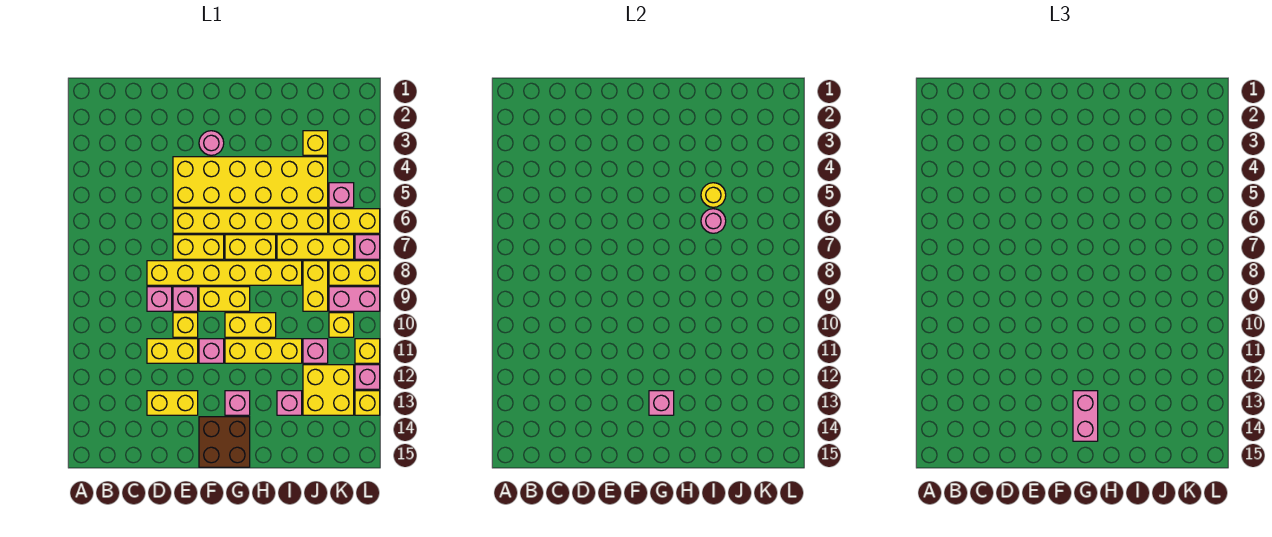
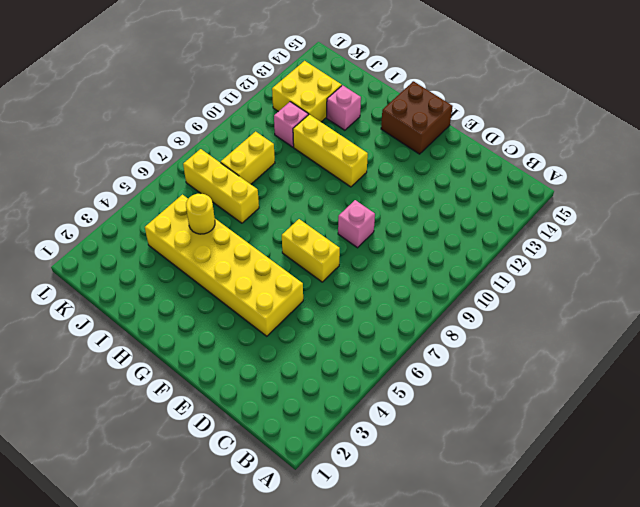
none -> yellow brick D8:I8 level 1
none -> pink brick D9 level 1
none -> yellow brick D11:E11 level 1
none -> yellow brick D13:E13 level 1

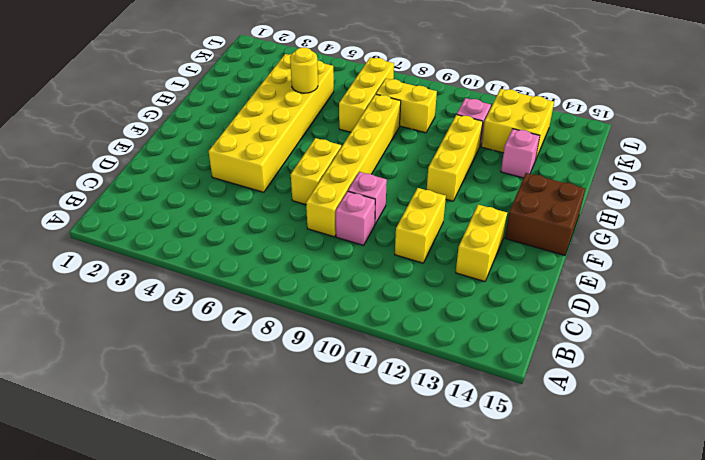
none -> yellow brick E6:J6 level 1
none -> yellow brick E10 level 1
none -> pink round brick F3 level 1
none -> yellow brick F9:G9 level 1

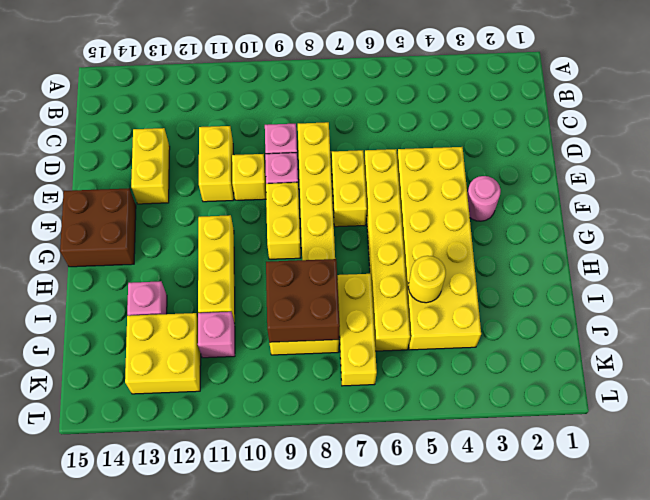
brown brick I8:J9 level 2 -> none
none -> pink brick F11 level 1
none -> yellow brick G7:H7 level 1
none -> yellow brick G10:H10 level 1
none -> pink brick G13 level 1

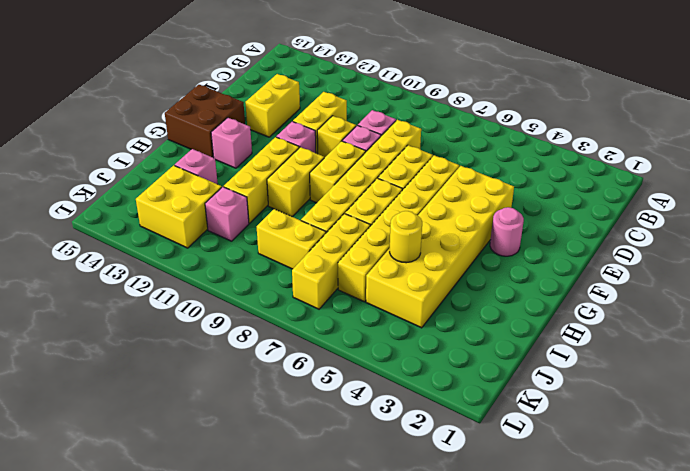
none -> yellow brick J3 level 1
none -> pink brick K5 level 1
none -> yellow brick K6:L6 level 1
none -> yellow brick K8:L8 level 1

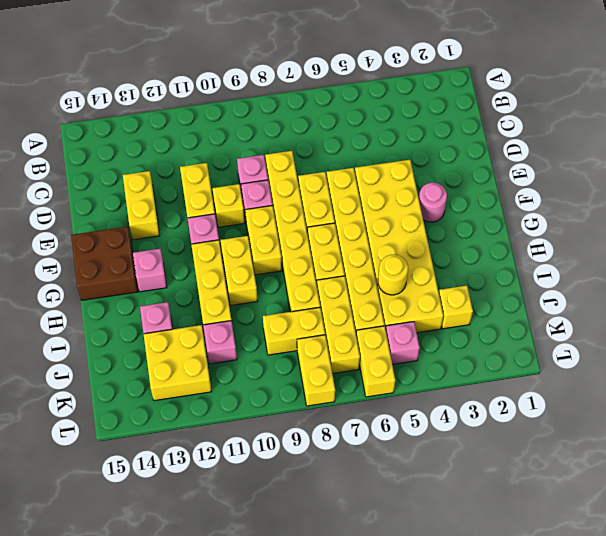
none -> pink brick K9:L9 level 1
none -> yellow brick K10 level 1
none -> pink brick L7 level 1
none -> yellow brick L11 level 1

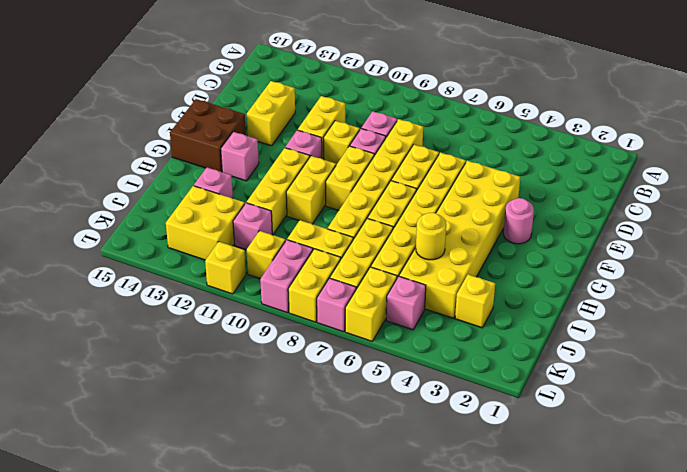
none -> pink brick L12 level 1
none -> yellow brick L13 level 1
none -> pink brick G13 level 2
none -> pink round brick I6 level 2

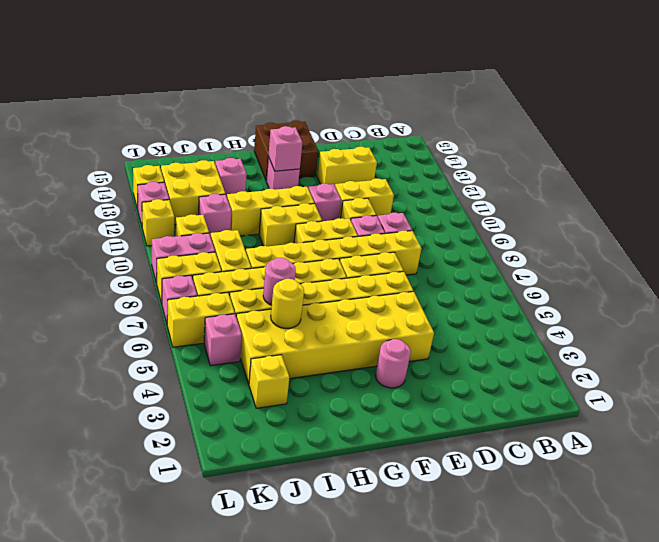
none -> pink brick G13:G14 level 3

